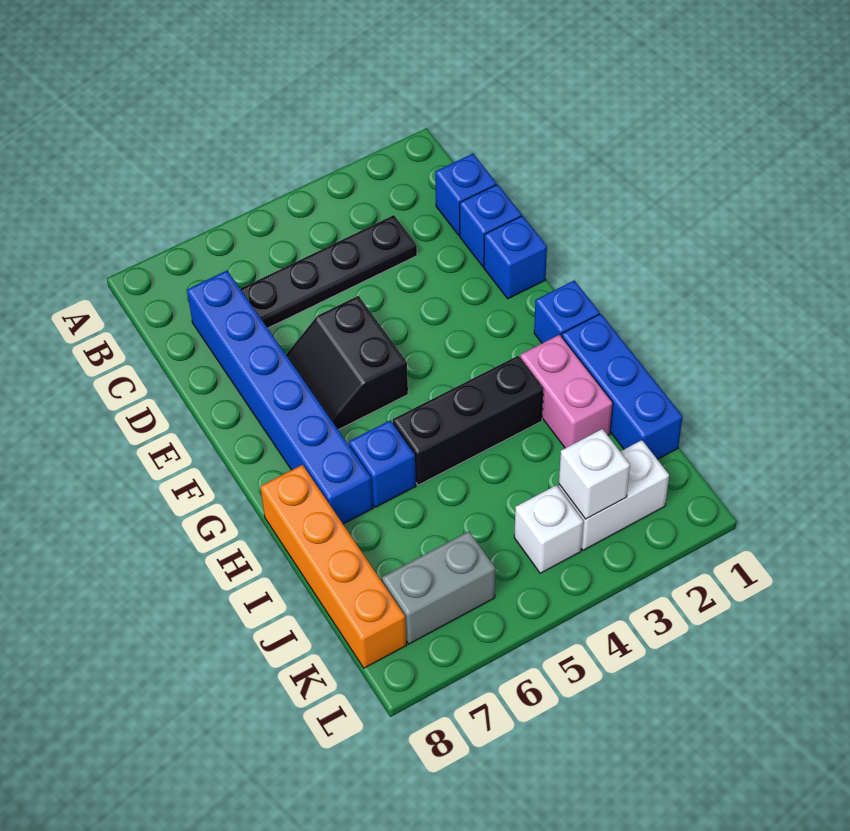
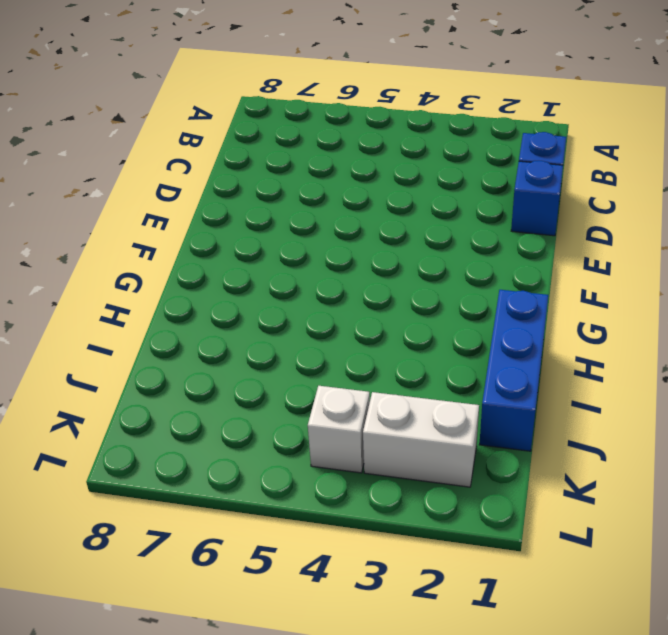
none -> black plate C3:C6 level 1
none -> blue brick C7:H7 level 1
none -> blue brick E1 level 1

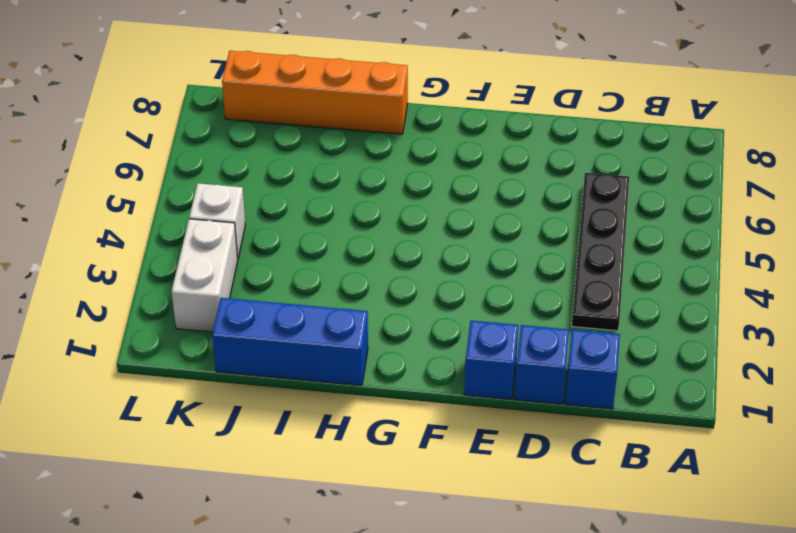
none -> blue brick C7:H7 level 1
none -> black slope E5:F6 level 1 top 5
none -> blue brick G1 level 1

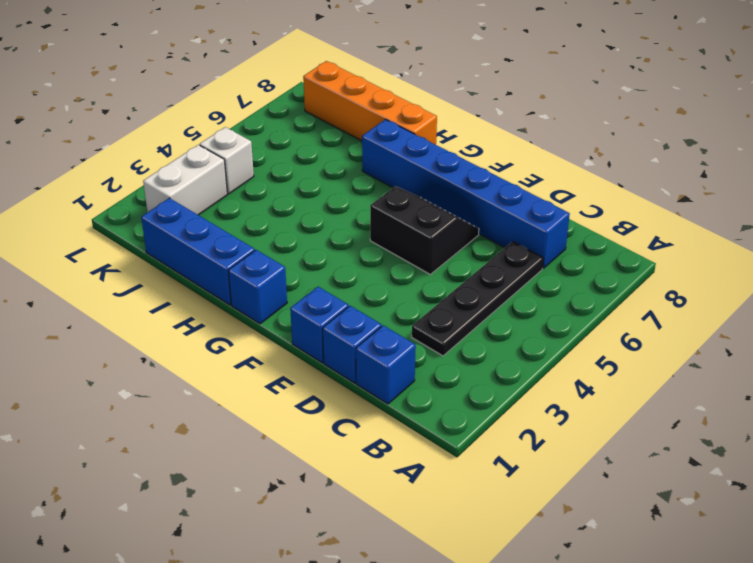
none -> pink brick H2:I2 level 1
none -> black brick H3:H5 level 1
none -> blue brick H6 level 1

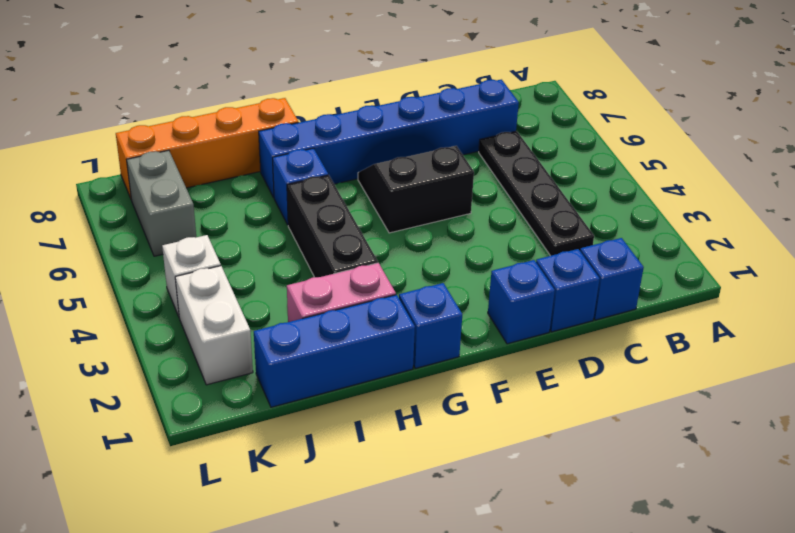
none -> white brick K3 level 2

